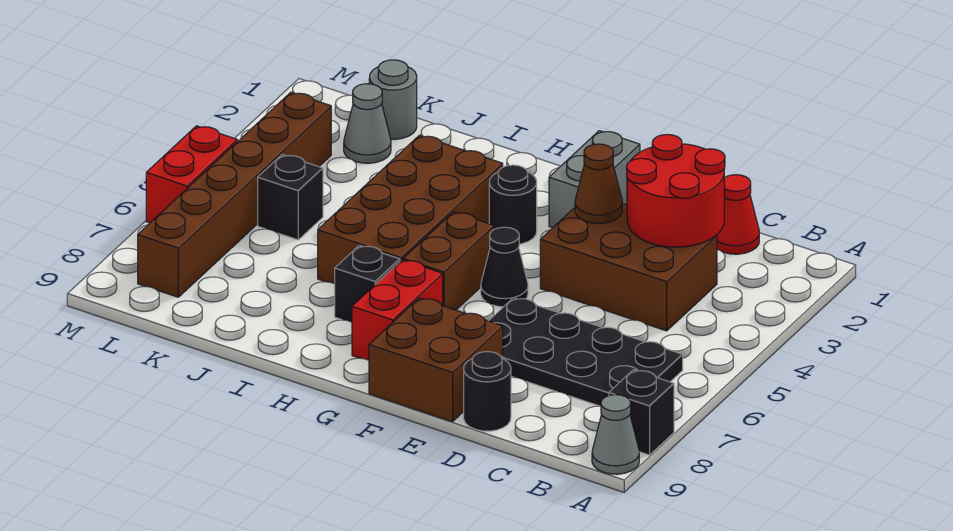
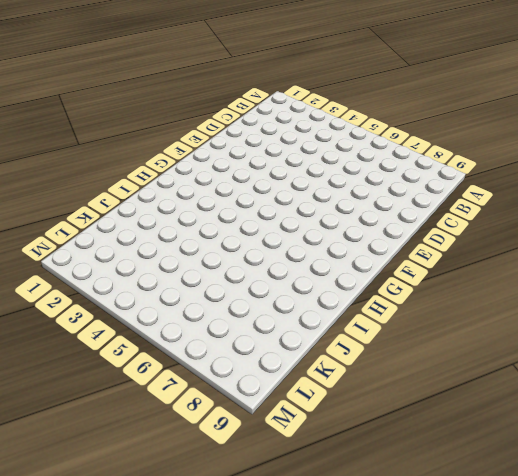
none -> black brick A8 level 1
none -> grey cone A9 level 1
none -> black plate B6:E7 level 1

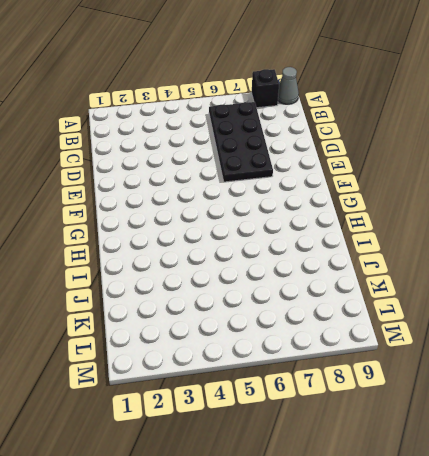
none -> red cone C1 level 1
none -> brown brick C3:E4 level 1
none -> black round brick D9 level 1

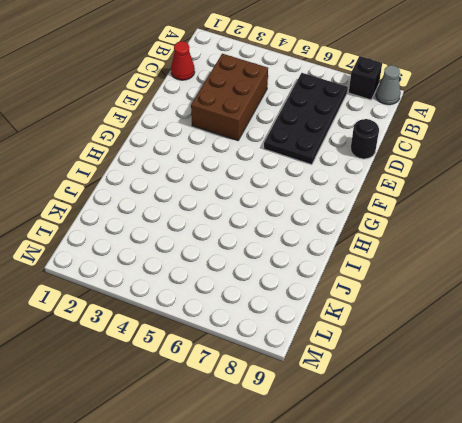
none -> brown brick E8:F9 level 1
none -> grey brick F1:F2 level 1
none -> black cone F5 level 1

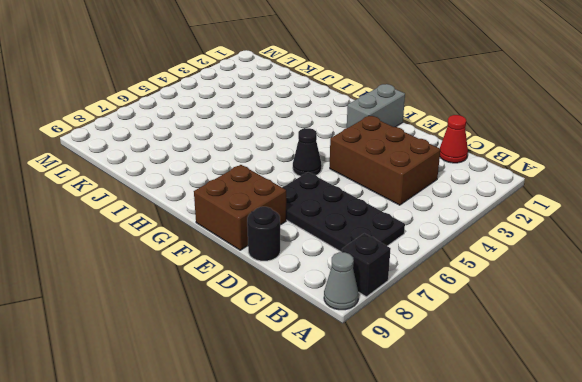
none -> black round brick G3 level 1
none -> brown brick G5:G6 level 1
none -> red brick G7:G8 level 1

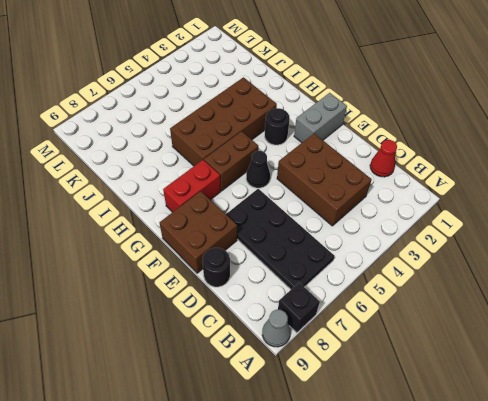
none -> black brick H7 level 1
none -> grey round brick K1 level 1
none -> grey cone K2 level 1

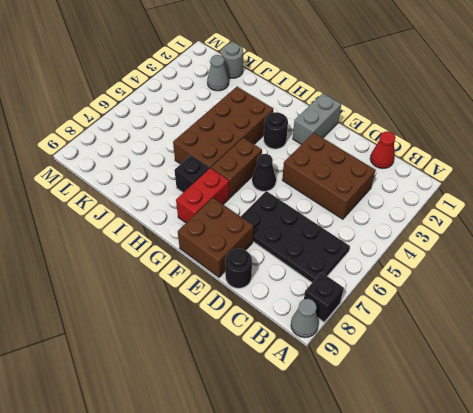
none -> black brick K5 level 1
none -> brown brick L3:L8 level 1
none -> red brick M5:M6 level 1

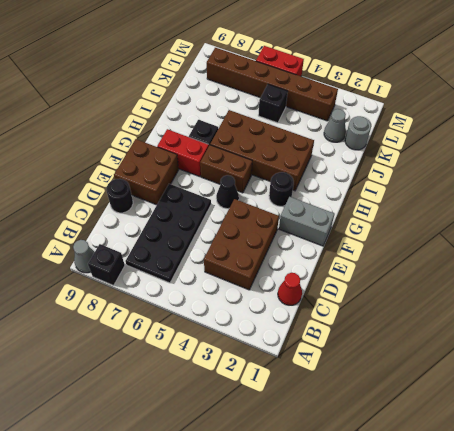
none -> red round brick C2:D3 level 2
none -> brown cone E3 level 2

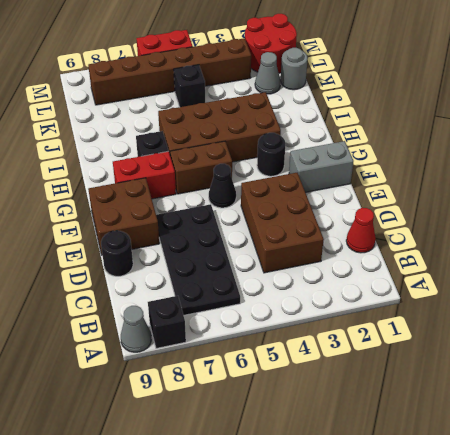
red round brick L1:M2 level 1 -> red round brick C2:D3 level 2
none -> brown cone E3 level 2

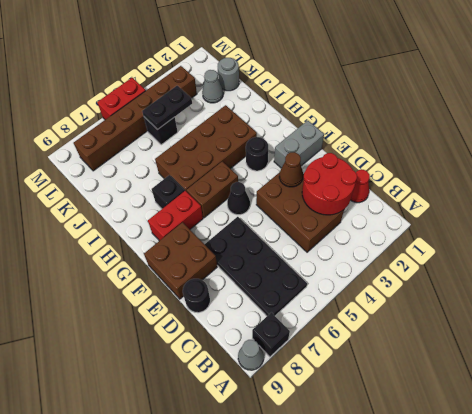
black plate K4:K5 level 2 -> none

